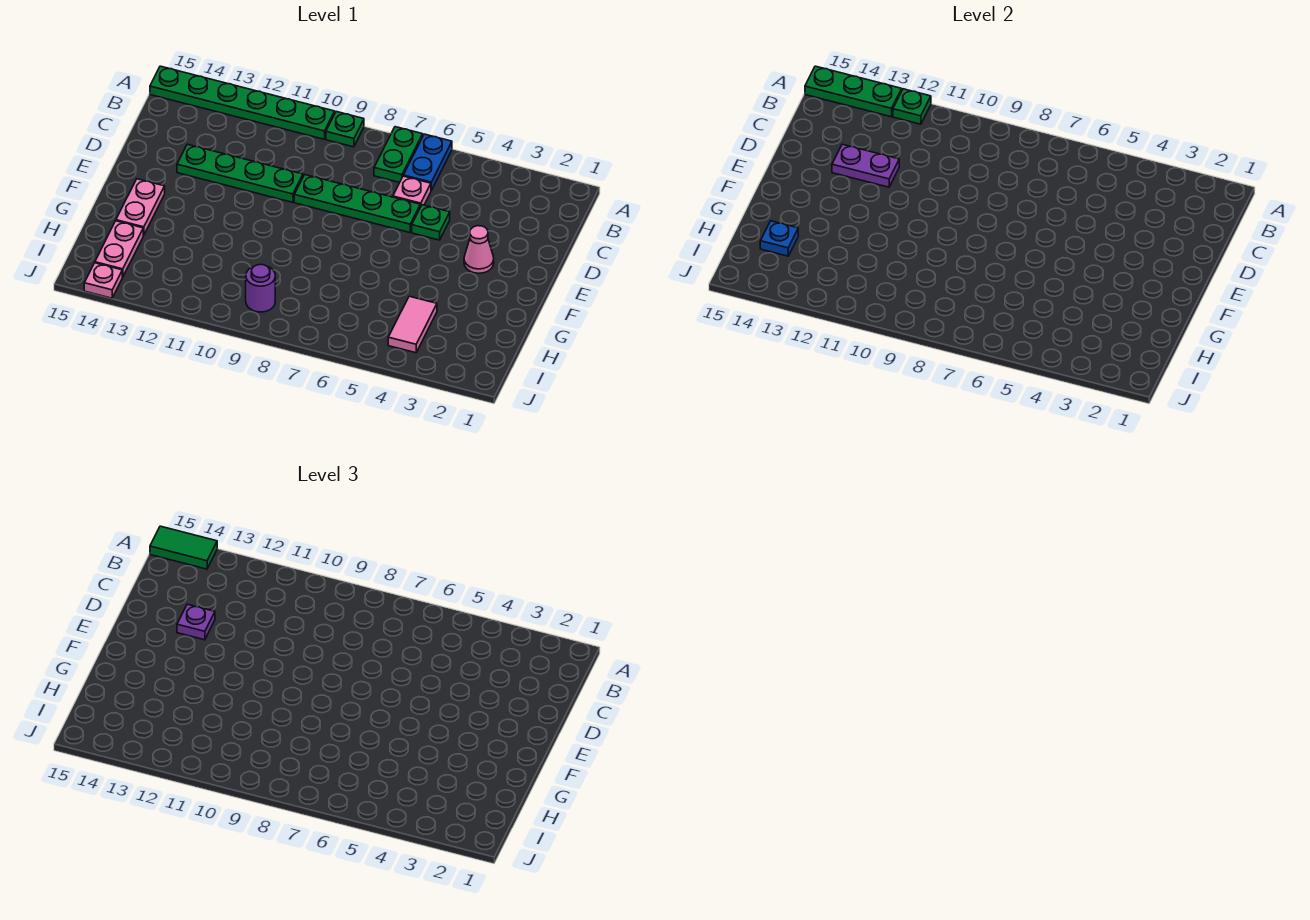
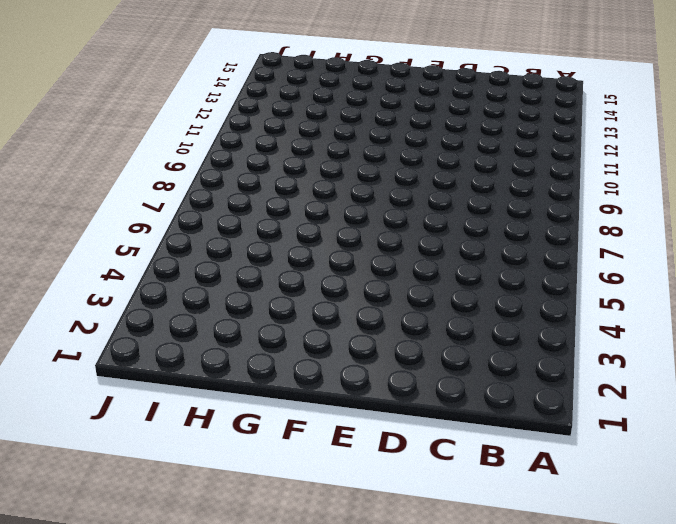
none -> blue plate A6:B6 level 1
none -> green plate A7:B7 level 1
none -> green plate A9 level 1

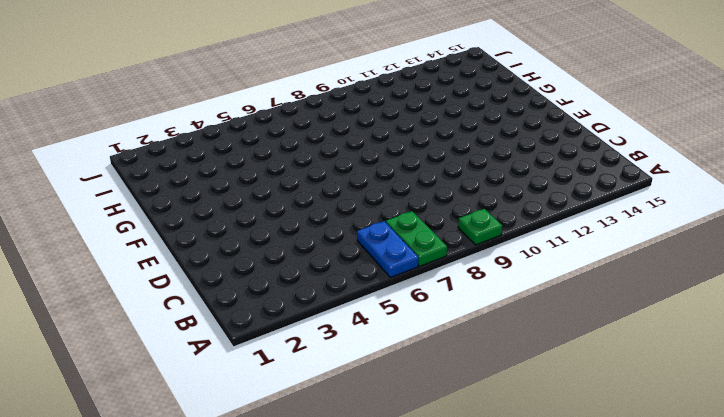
none -> green plate A10:A15 level 1
none -> pink plate C6 level 1
none -> green plate D5 level 1

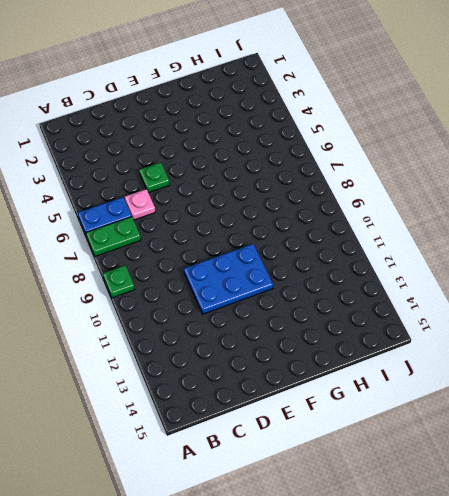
blue plate D10:F11 level 1 -> green plate D10:D13 level 1
none -> green plate A10:A15 level 1
none -> green plate D6:D9 level 1
none -> pink cone E3 level 1

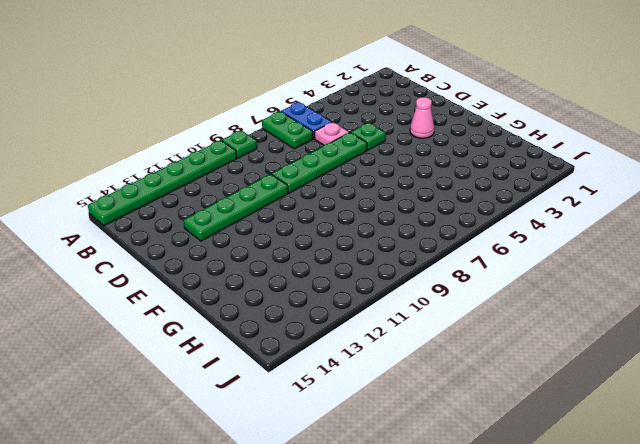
none -> pink plate F14:G14 level 1
none -> pink tile H4:I4 level 1
none -> pink plate H14:I14 level 1

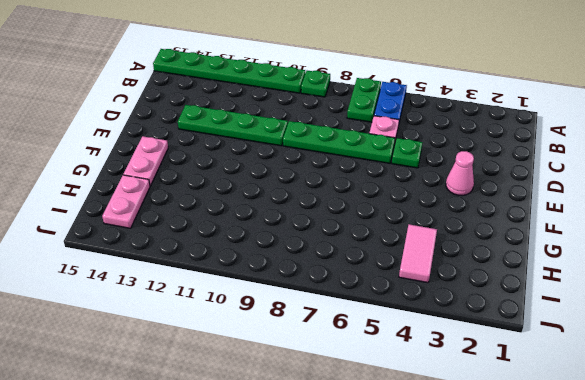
none -> purple round brick I9 level 1
none -> pink plate J14 level 1
none -> green plate A12 level 2

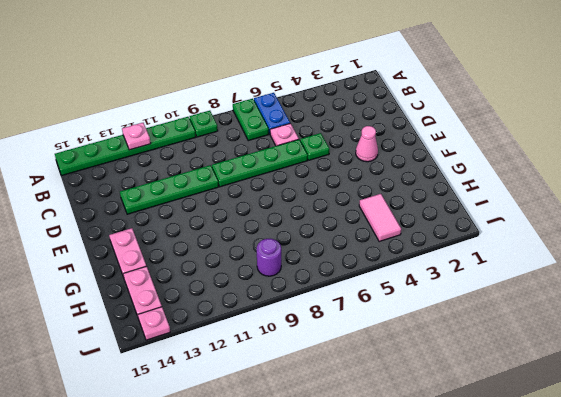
pink plate A12 level 2 -> green plate A12 level 2
none -> green plate A13:A15 level 2
none -> purple plate D12:D13 level 2
none -> blue plate H14 level 2

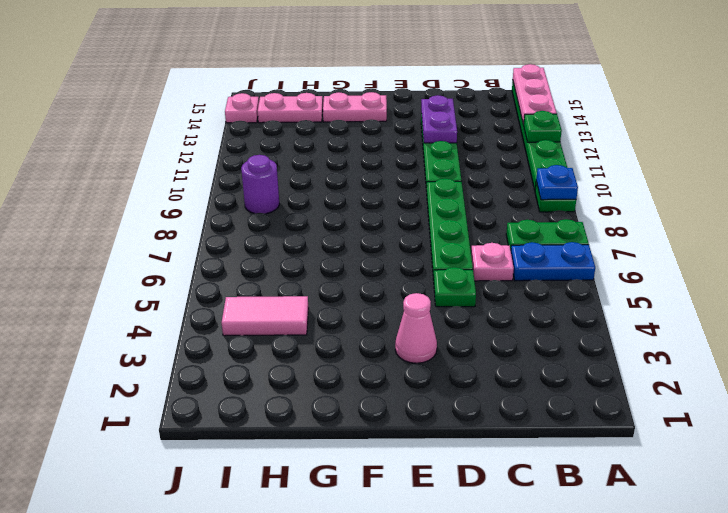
blue plate A9 level 2 -> blue plate H14 level 2
pink plate A13:A15 level 2 -> green plate A13:A15 level 2
none -> green tile A14:A15 level 3
none -> purple plate D13 level 3

